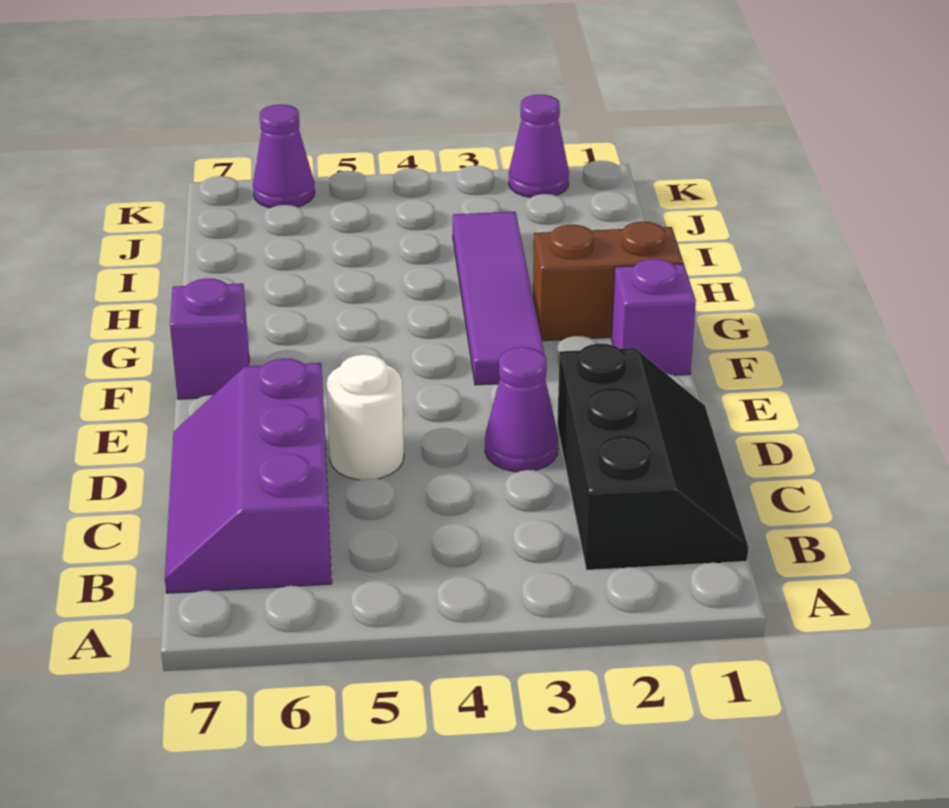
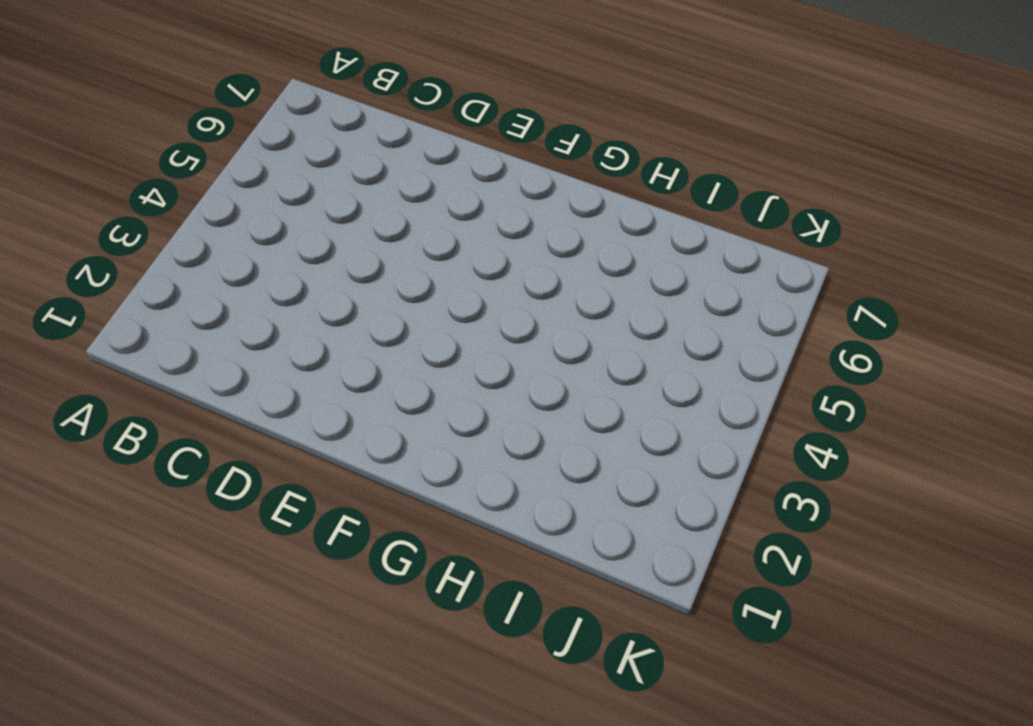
none -> black slope B1:D2 level 1 top 2
none -> purple slope B6:D7 level 1 top 6

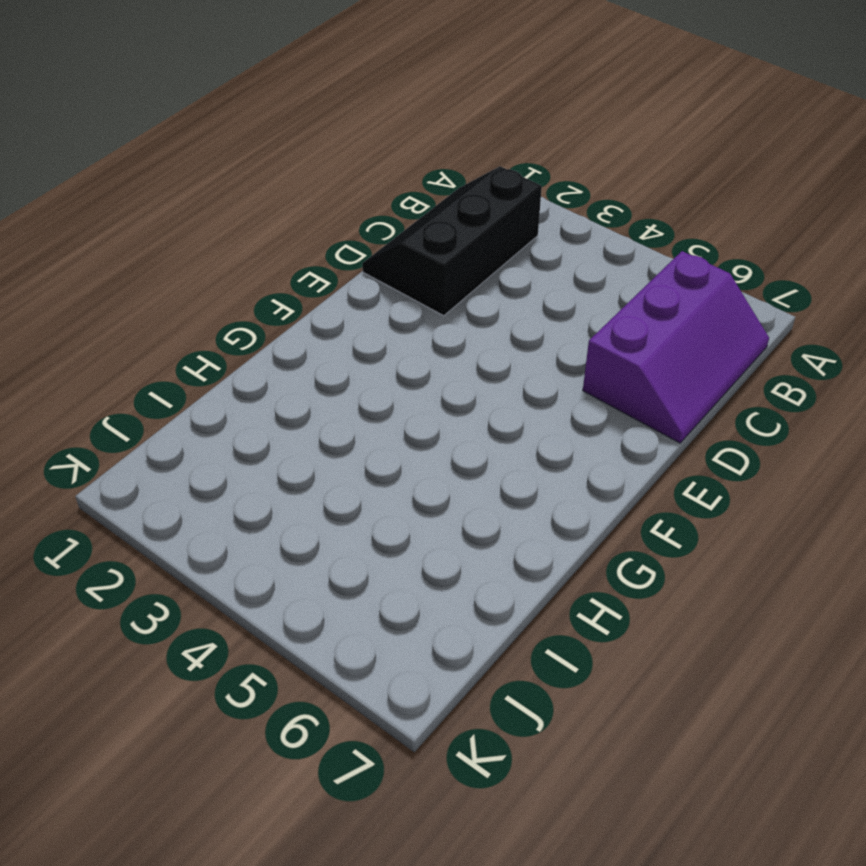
none -> purple cone D3 level 1
none -> white round brick D5 level 1

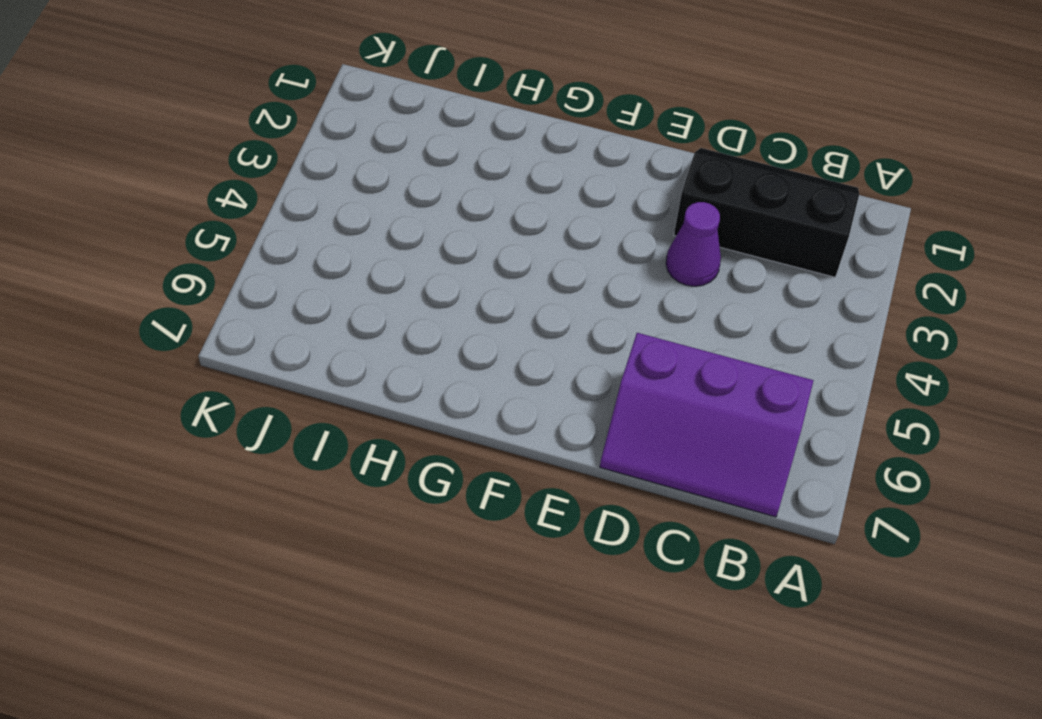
none -> white round brick D5 level 1
none -> purple brick F1 level 1

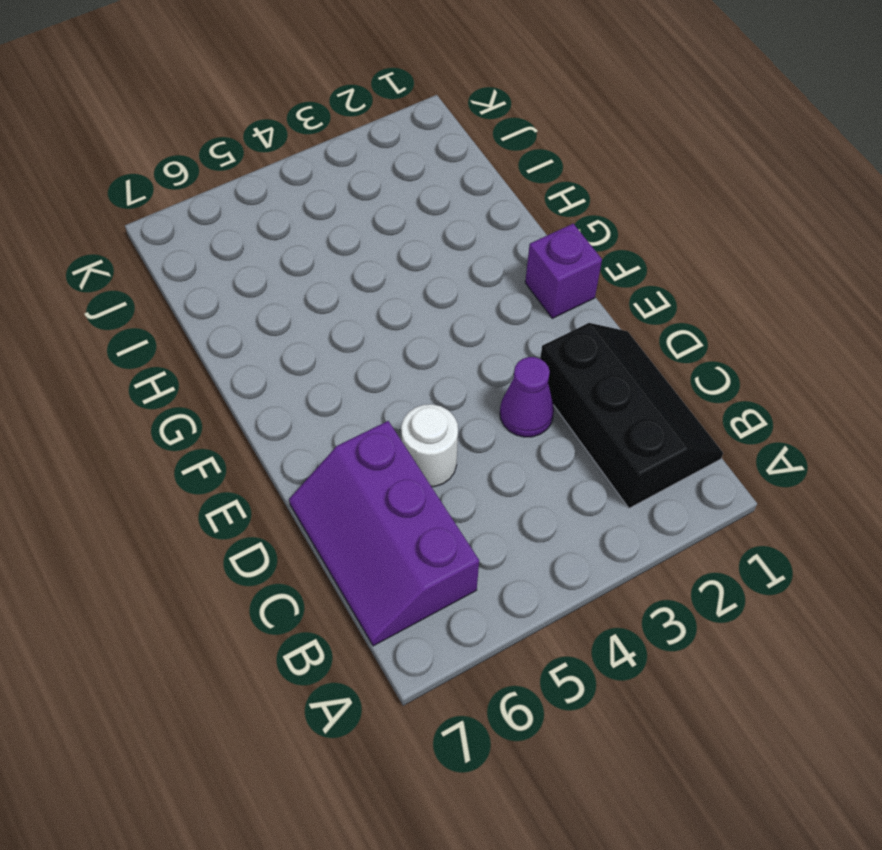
none -> purple tile F3:I3 level 1
none -> purple brick F7 level 1

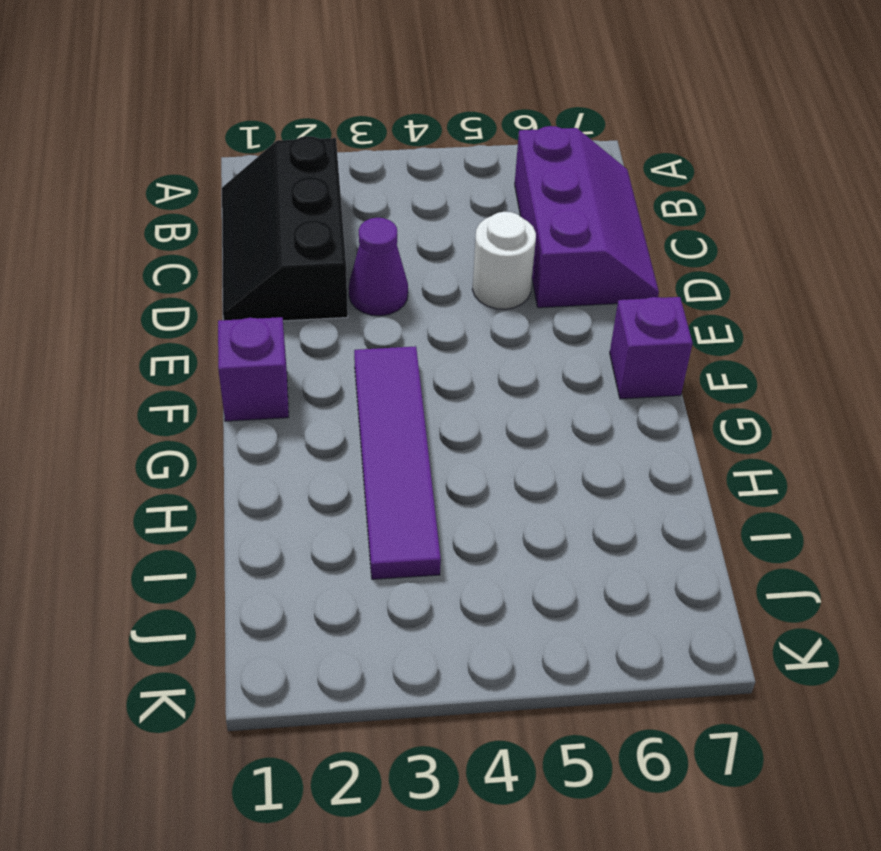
none -> brown brick G1:G2 level 1
none -> purple cone K2 level 1

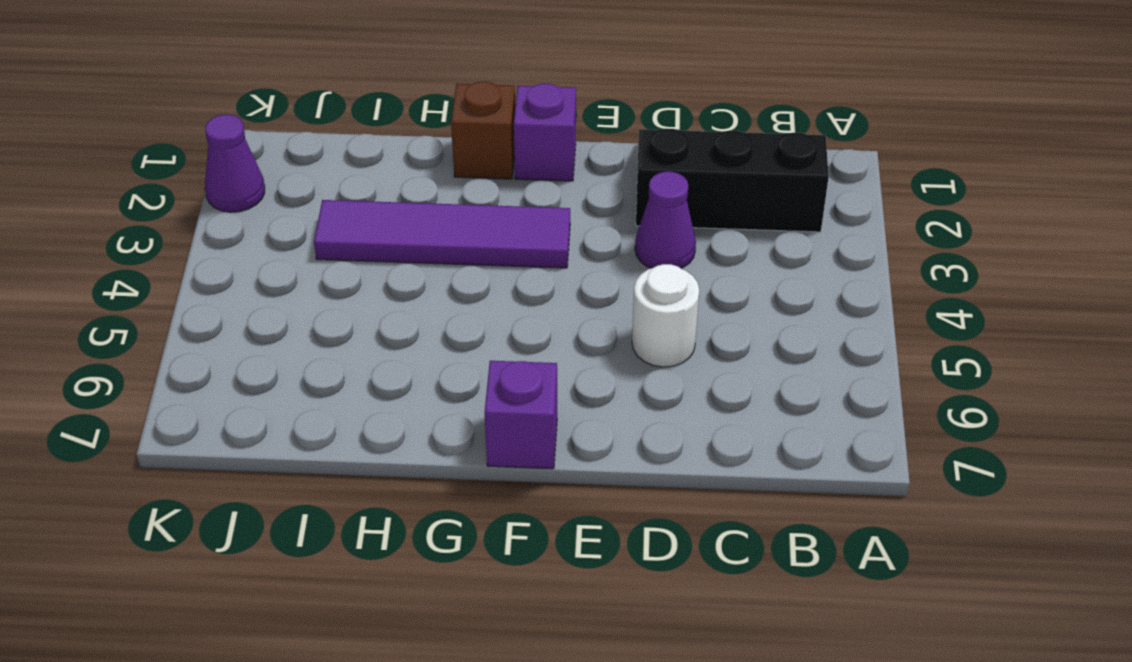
brown brick G1 level 1 -> brown brick G1:G2 level 1
none -> purple slope B6:D7 level 1 top 6
none -> purple cone K6 level 1

